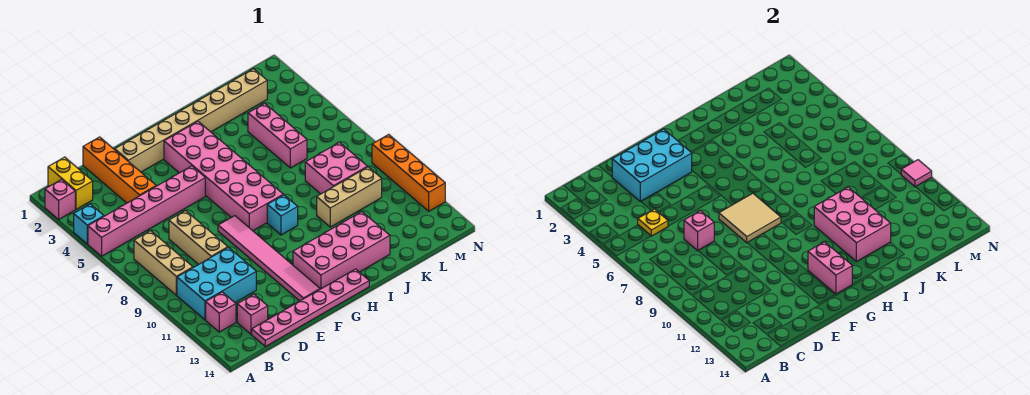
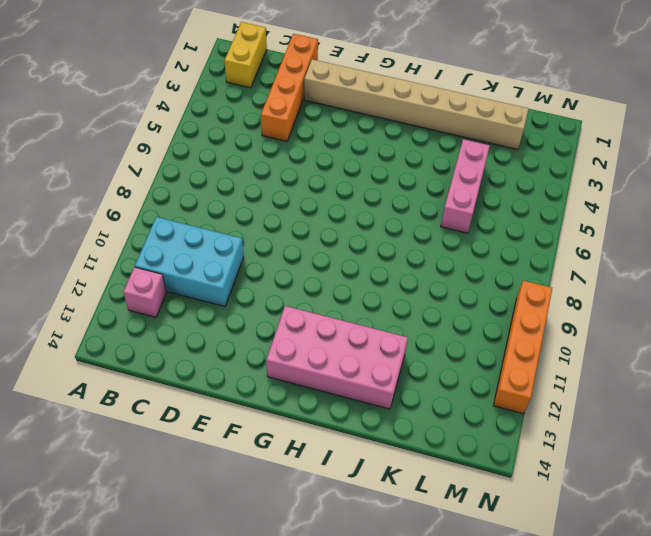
none -> pink brick A2 level 1
none -> cyan brick A4 level 1
none -> pink brick A5:F5 level 1

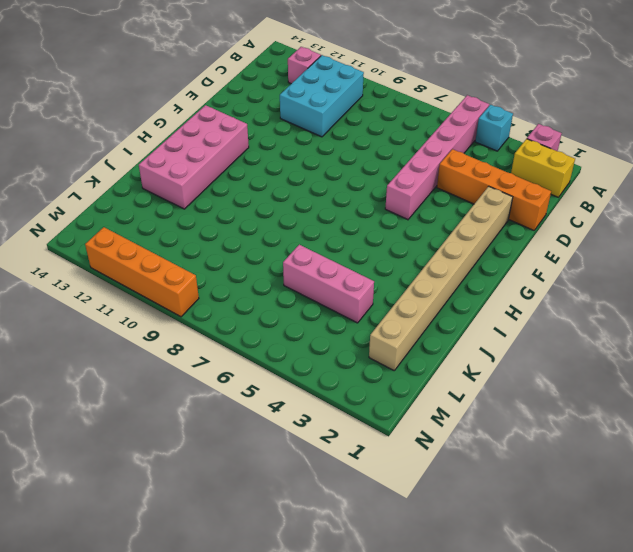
none -> tan brick B7:B9 level 1
none -> pink brick C13 level 1
none -> pink plate C14:H14 level 1

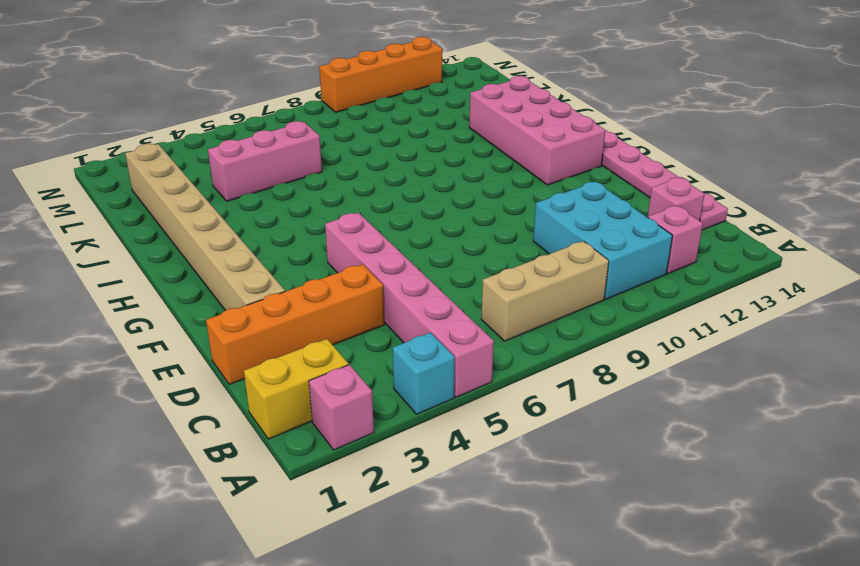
none -> tan brick D7:D9 level 1
none -> pink tile F8:F13 level 1
none -> pink brick G3:H8 level 1

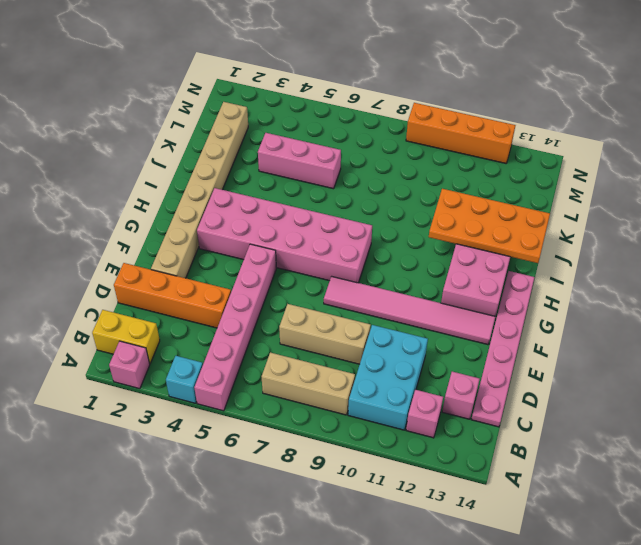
orange plate I11:J14 level 2 -> pink brick I10:J12 level 2
none -> cyan brick H9 level 1
none -> tan brick J10:L10 level 1
none -> pink brick K8:L9 level 1

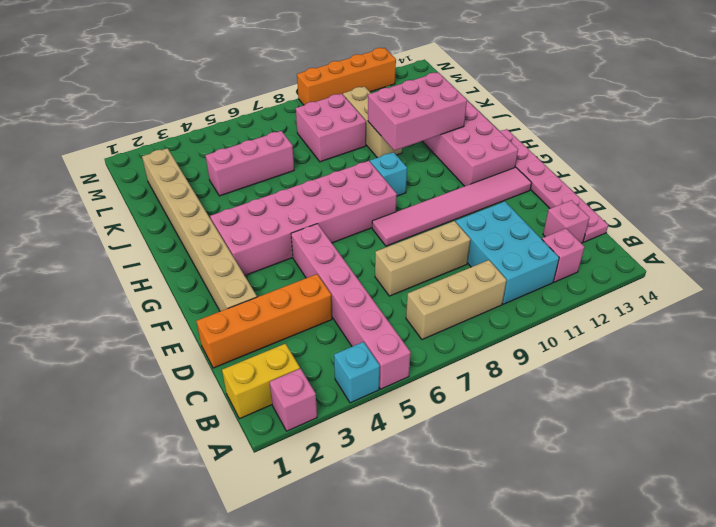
none -> yellow plate C5 level 2
none -> cyan brick D2:F3 level 2
none -> pink brick D7 level 2

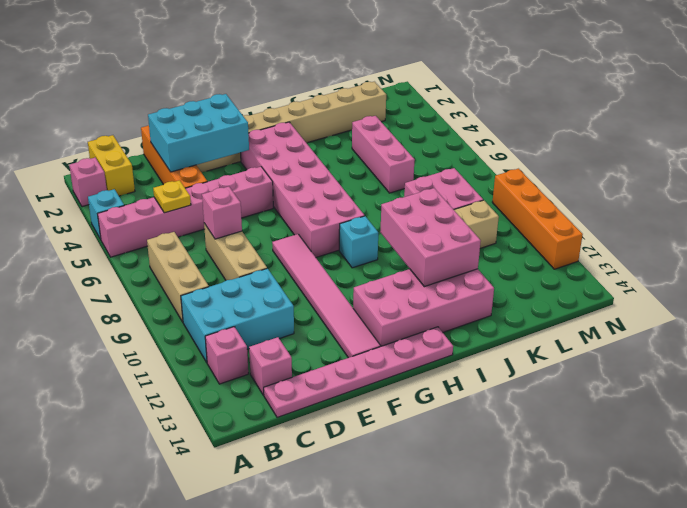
none -> tan tile F7:G8 level 2
none -> pink brick G12:G13 level 2
none -> pink tile N10 level 2

